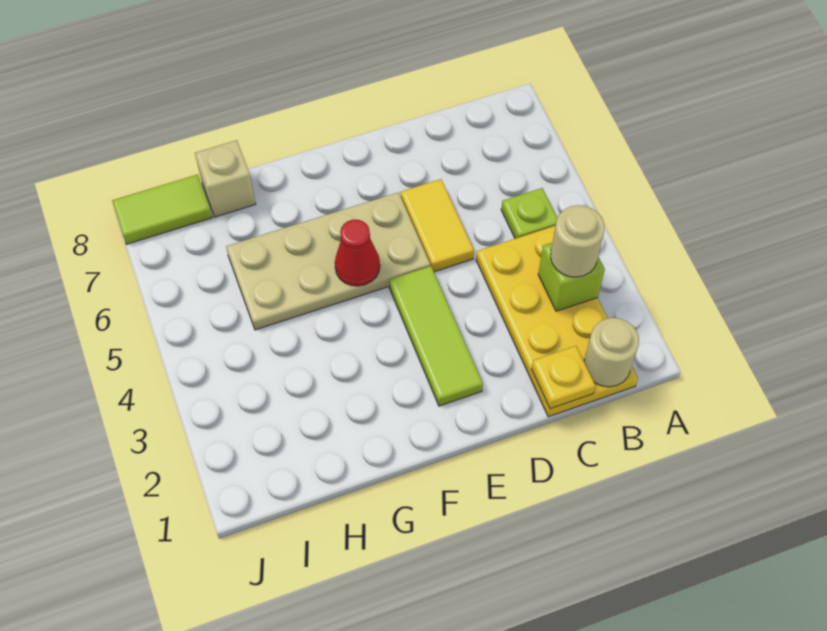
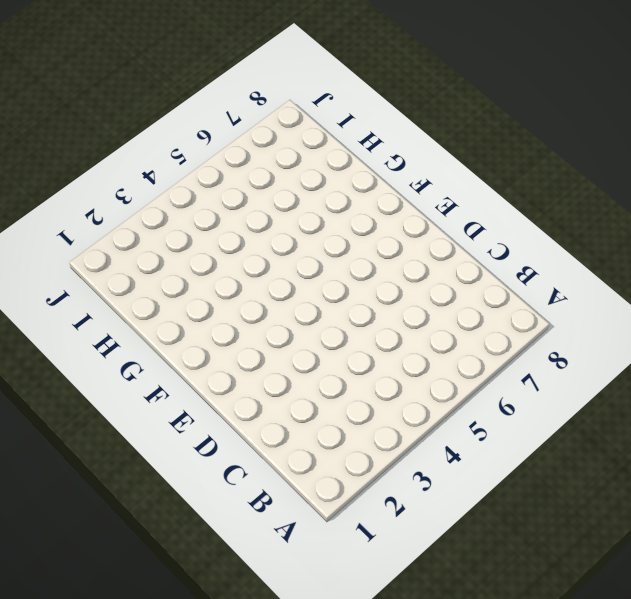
none -> yellow plate B1:C4 level 1
none -> lime plate B5 level 1
none -> yellow tile D5:D6 level 1

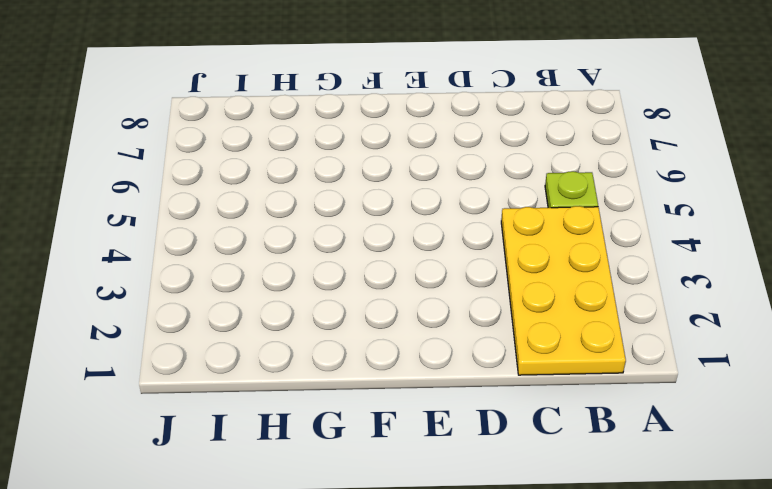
none -> yellow tile D5:D6 level 1
none -> lime tile E2:E4 level 1
none -> tan plate E5:H6 level 1

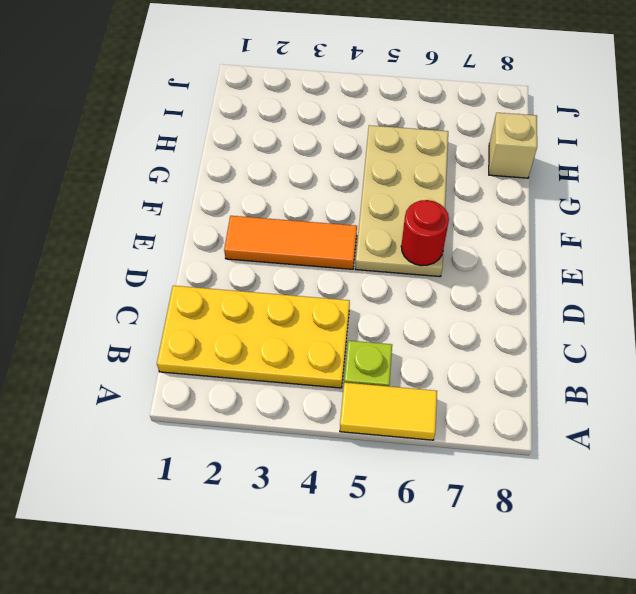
yellow tile A5:A6 level 1 -> yellow tile D5:D6 level 1
orange tile E2:E4 level 1 -> lime tile E2:E4 level 1
red round brick E6 level 2 -> none
none -> lime tile I8:J8 level 1
none -> tan round brick B1 level 2
none -> lime brick B3 level 2

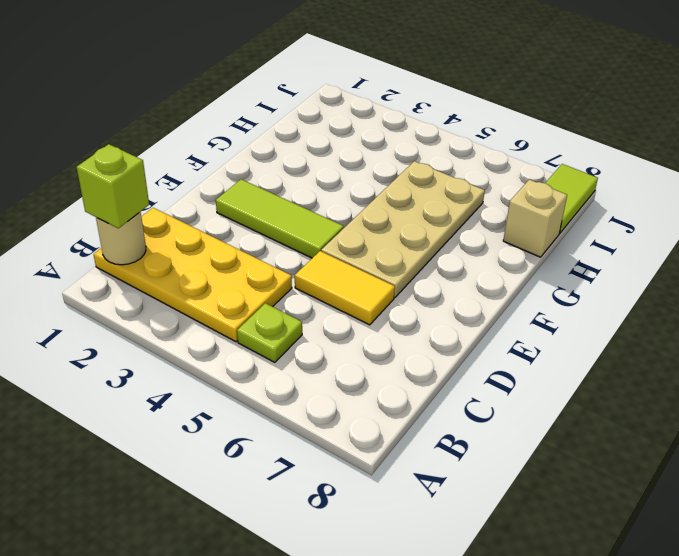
lime brick B1 level 3 -> lime brick B3 level 2
none -> yellow plate C1 level 2
none -> red cone F5 level 2
none -> tan round brick B3 level 3

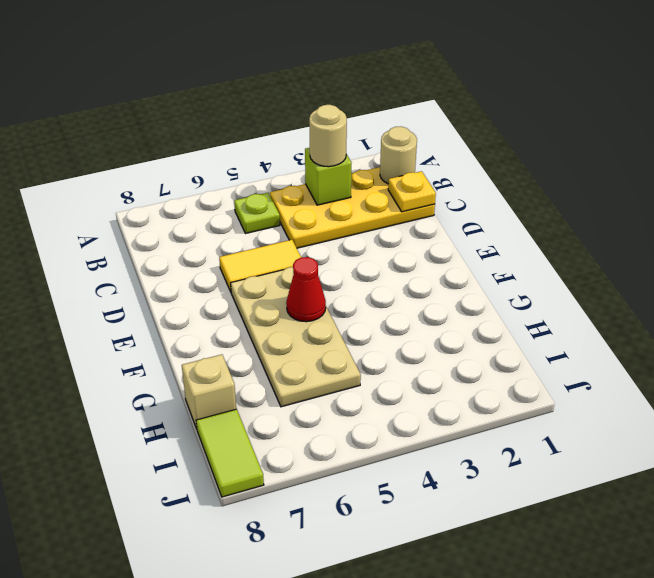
none -> lime tile E2:E4 level 1

